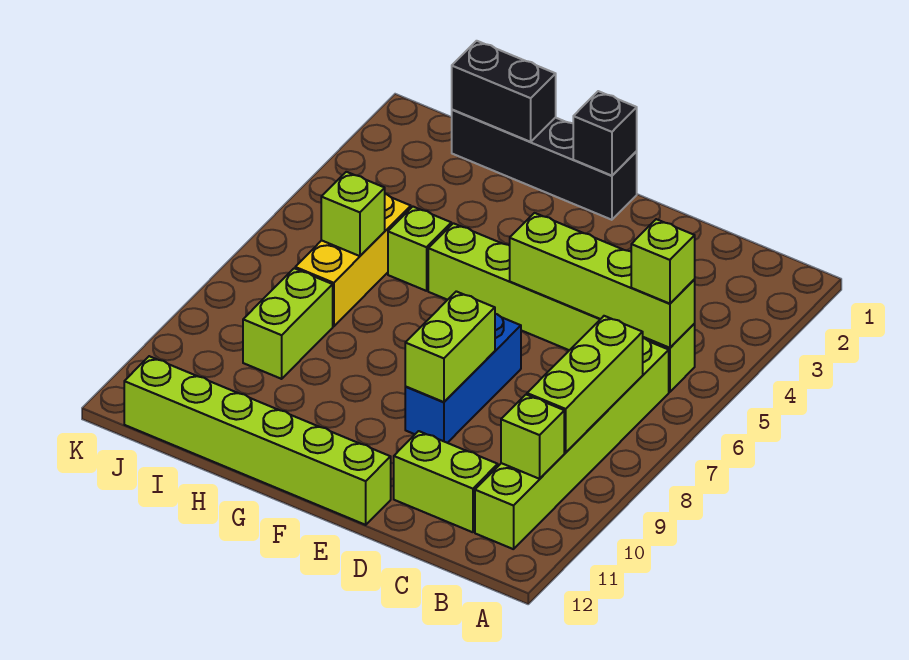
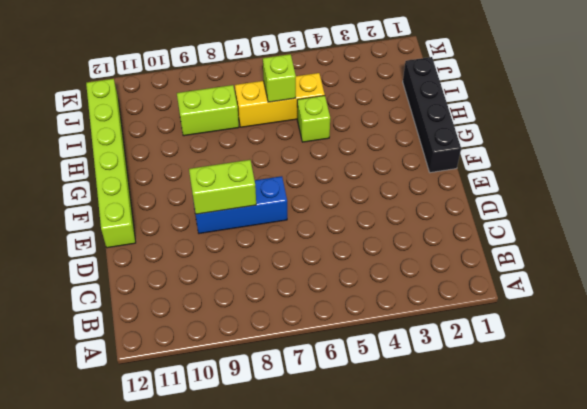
none -> lime brick B5:G5 level 1
none -> lime brick B6:B11 level 1
none -> lime brick C11:D11 level 1

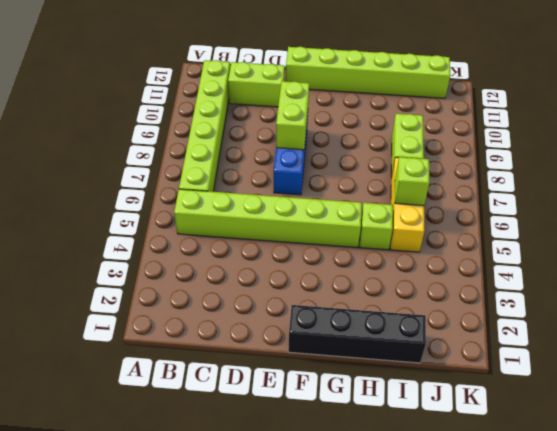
none -> lime brick B5:E5 level 2
none -> lime brick B7:B9 level 2
none -> lime brick B10 level 2

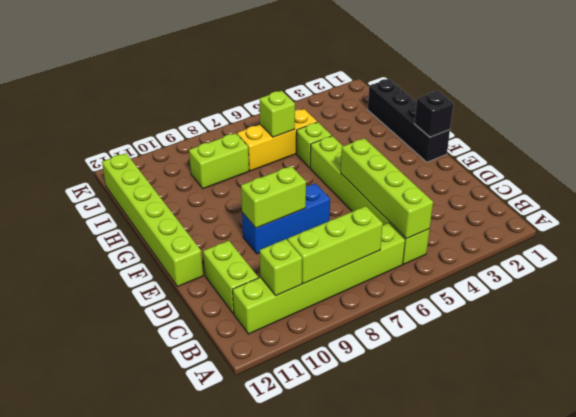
none -> black brick H1:I1 level 2
none -> lime brick B5 level 3

